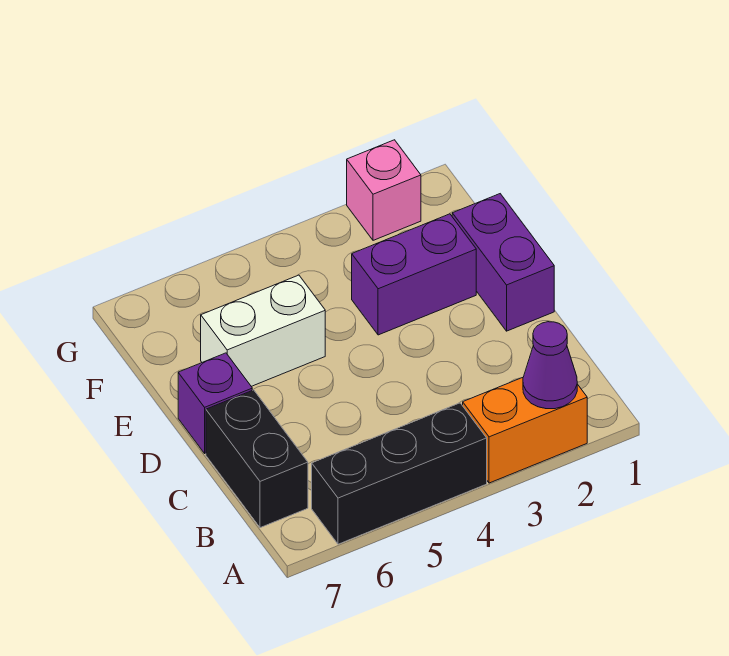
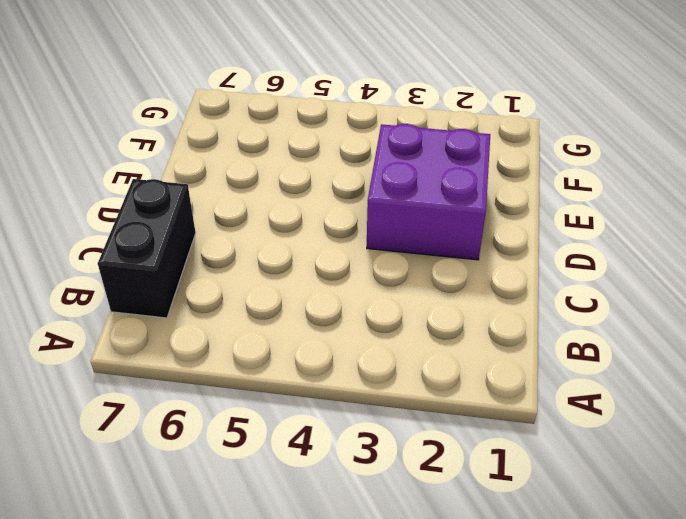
purple brick D2:E3 level 1 -> purple brick E2:E3 level 1
none -> orange brick A2:A3 level 1
none -> black brick A4:A6 level 1

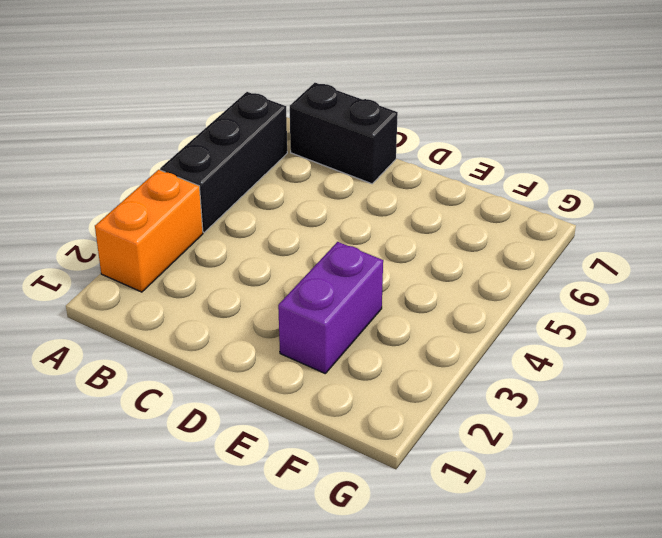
none -> purple brick D1:E1 level 1
none -> purple brick D7 level 1

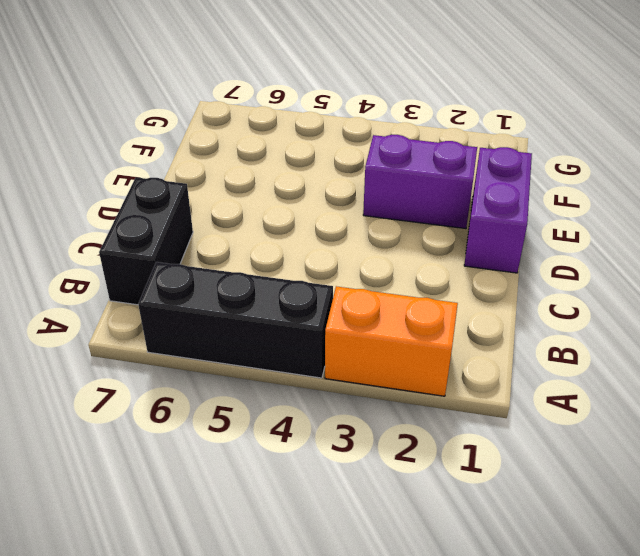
none -> purple brick D7 level 1
none -> white brick E5:E6 level 1

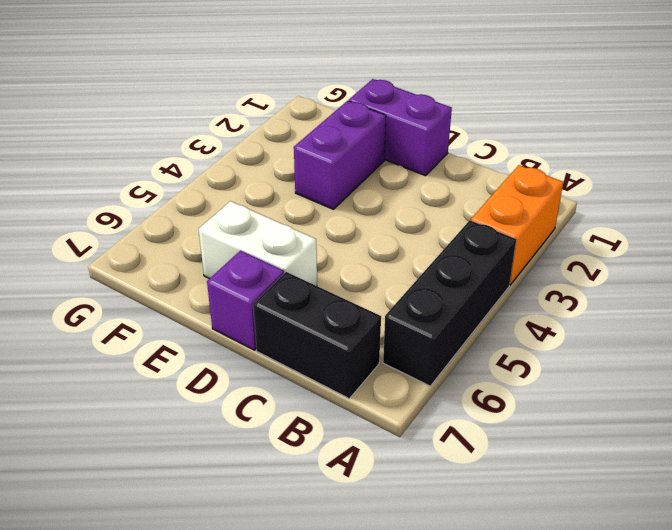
white brick D6:E6 level 1 -> white brick E5:E6 level 1
none -> pink brick G2 level 1
none -> purple cone A2 level 2

